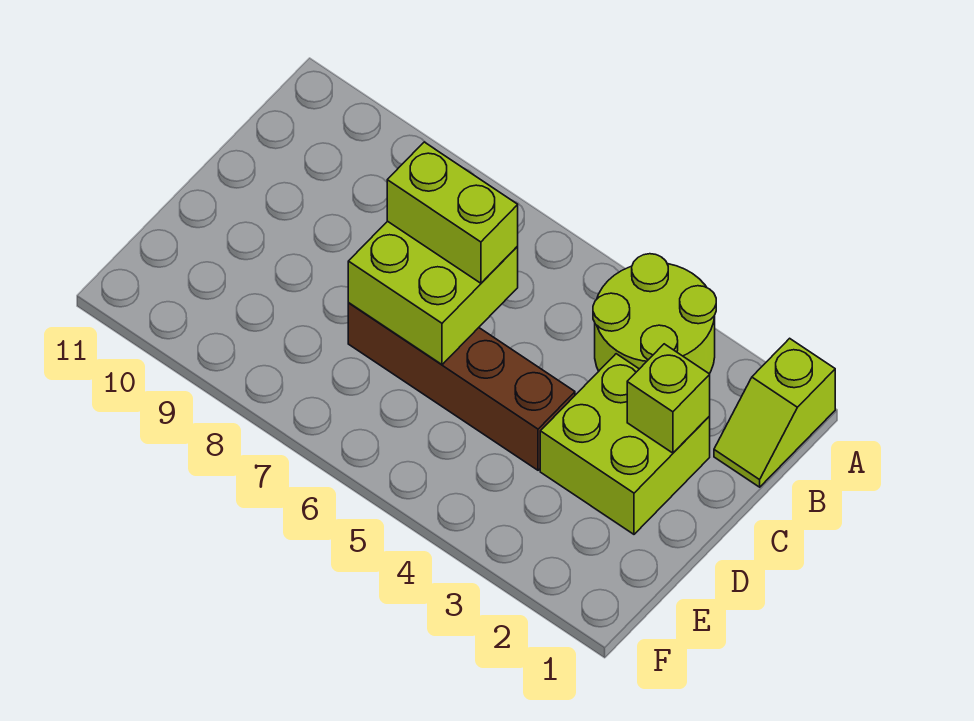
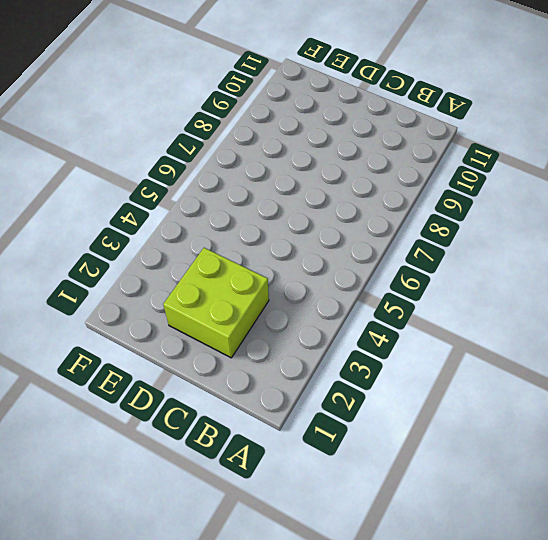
none -> lime slope A1:B1 level 1 top A
none -> lime round brick A3:B4 level 1

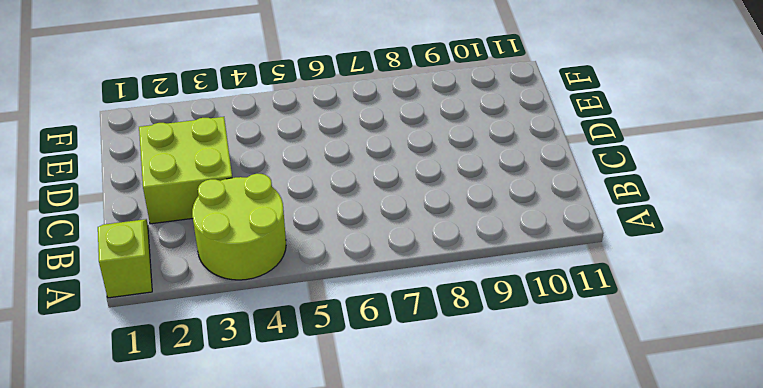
none -> brown brick D4:D7 level 1
none -> lime brick C2 level 2

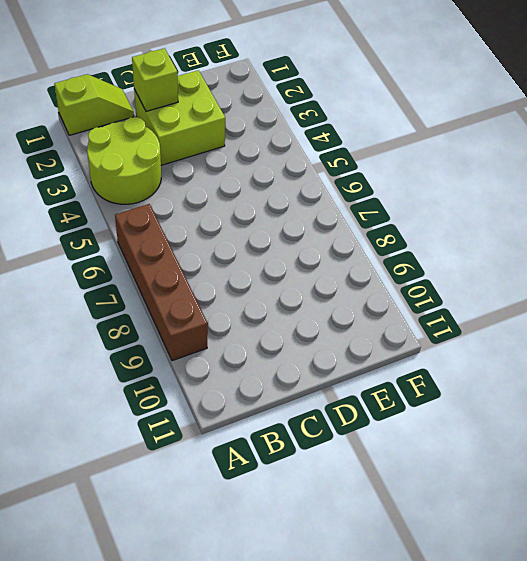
brown brick A6:A9 level 1 -> brown brick D4:D7 level 1
none -> lime brick C6:D7 level 2
none -> lime brick C6:C7 level 3

